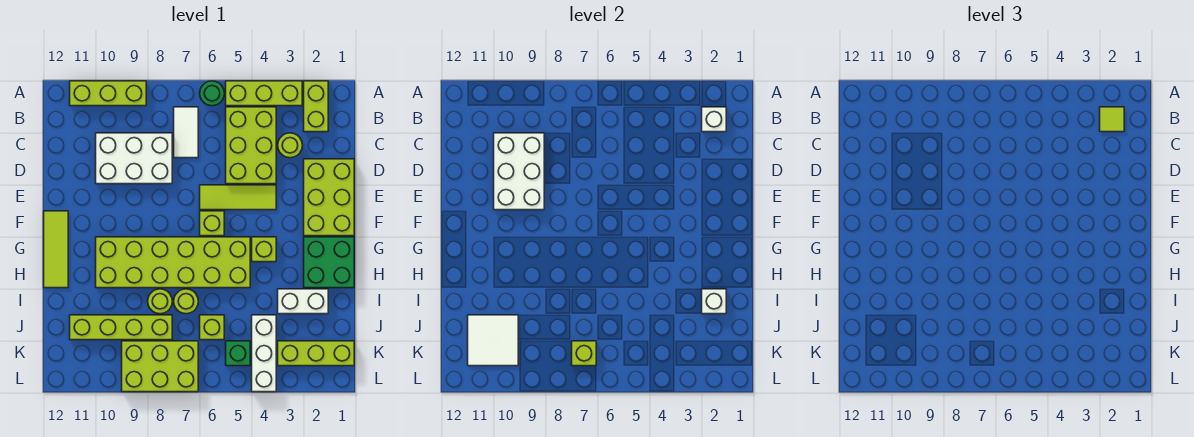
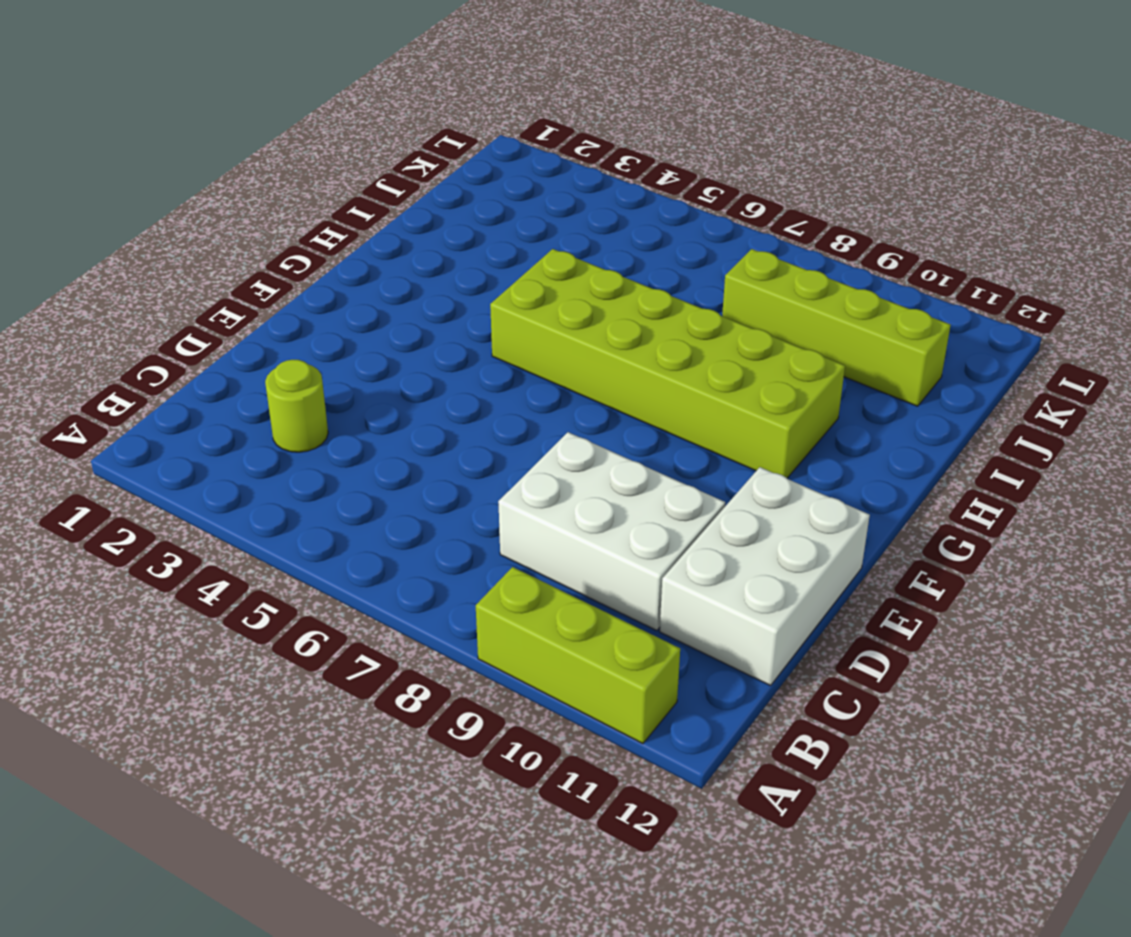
white brick C11:E12 level 1 -> white brick C9:E10 level 2
none -> lime brick A2:B2 level 1
none -> lime brick A3:A5 level 1
none -> green round brick A6 level 1
none -> lime brick B4:D5 level 1

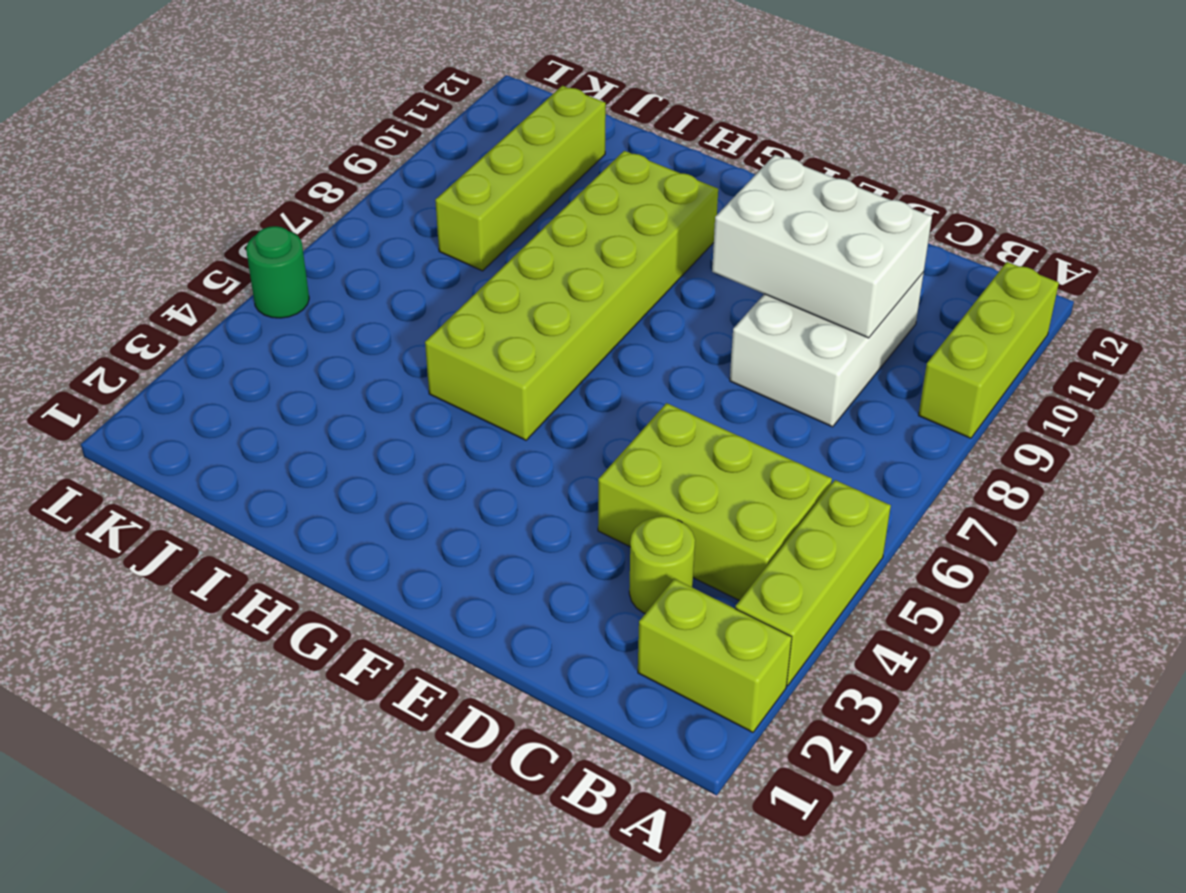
green round brick L5 level 1 -> green round brick A6 level 1
none -> white tile B7:C7 level 1
none -> lime brick D1:F2 level 1
none -> lime tile E4:E6 level 1
none -> lime brick F6 level 1

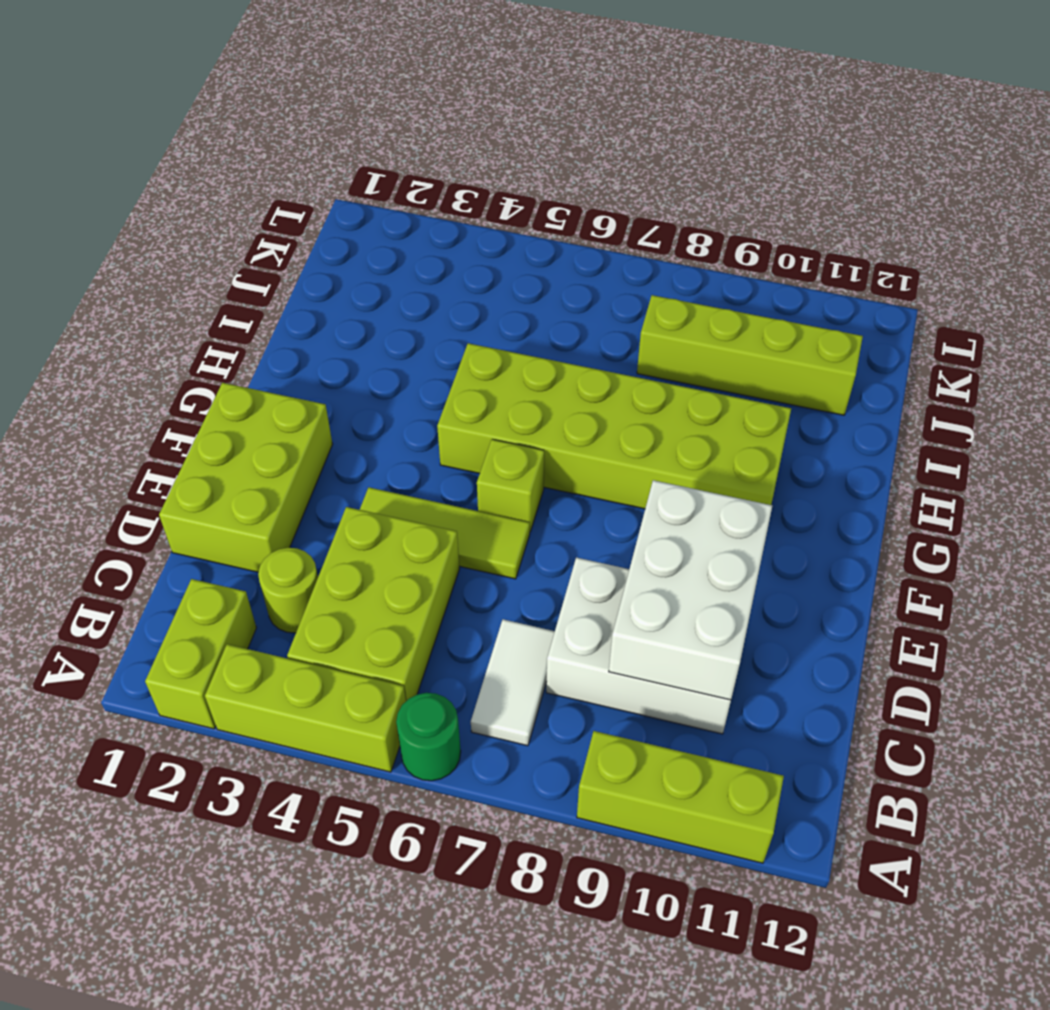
none -> lime tile F12:H12 level 1
none -> green brick G1:H2 level 1
none -> lime brick G4 level 1
none -> white brick I2:I3 level 1

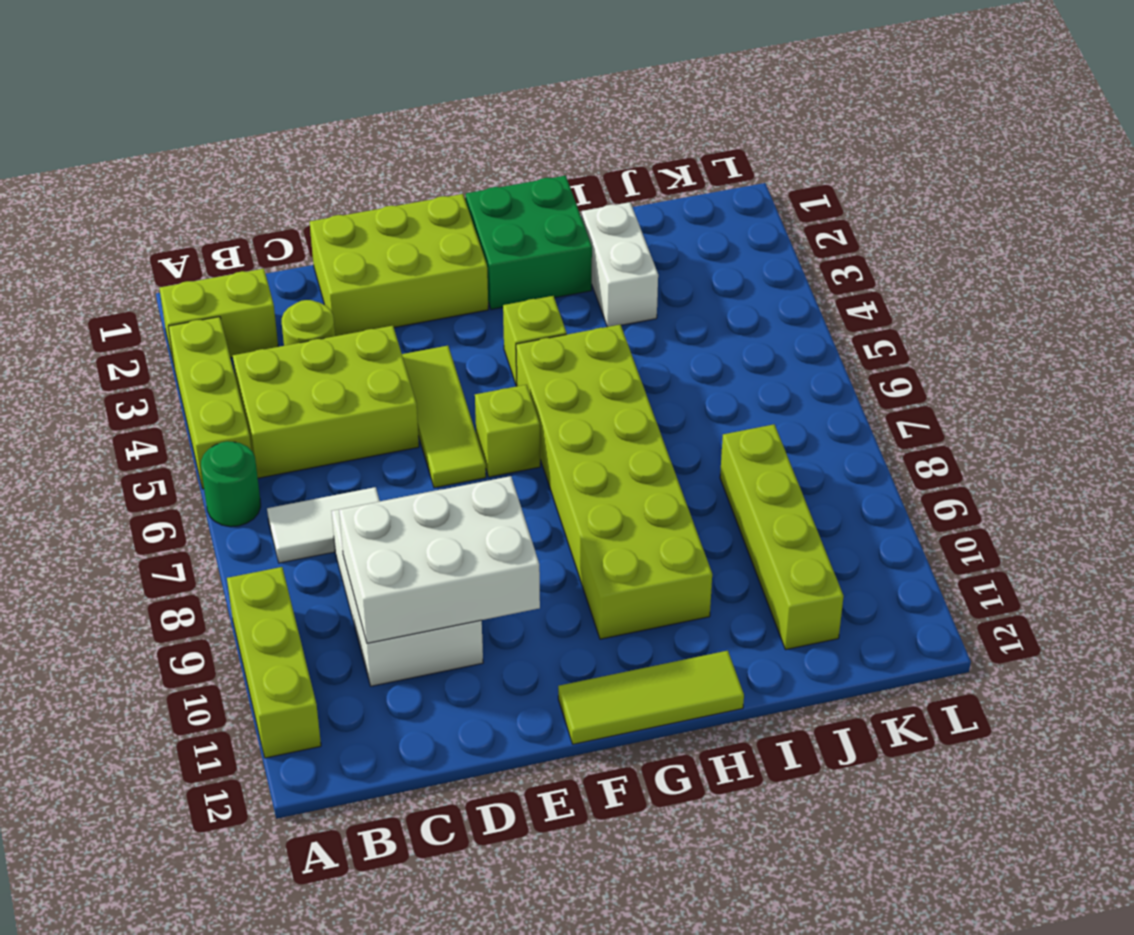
none -> lime round brick I7 level 1
none -> lime round brick I8 level 1
none -> white brick J4:L4 level 1
none -> lime brick J6 level 1

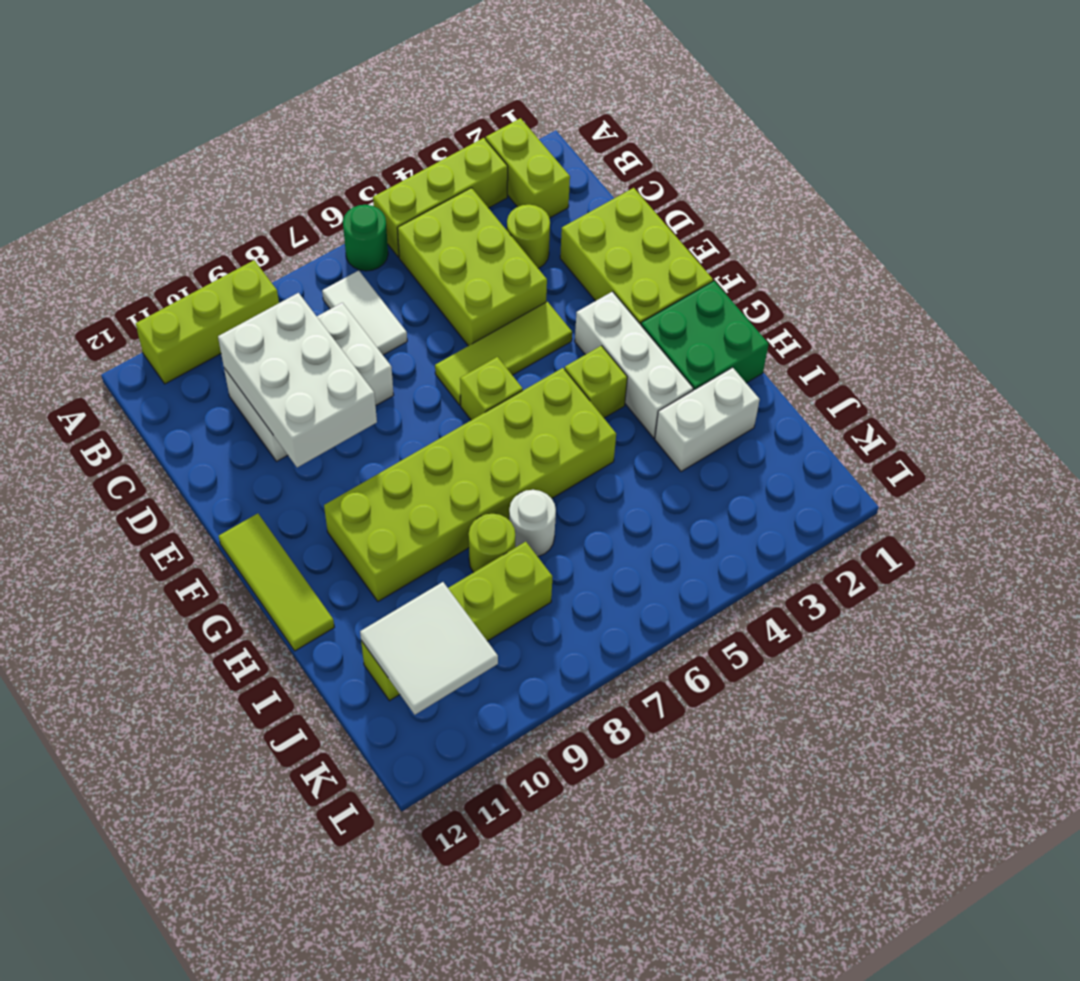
white brick F3:H3 level 1 -> white brick J4:L4 level 1
white round brick I7 level 1 -> lime round brick I7 level 1
none -> lime brick J6 level 1
none -> lime brick K1:K3 level 1
none -> green brick K5 level 1
none -> lime brick K7:L9 level 1

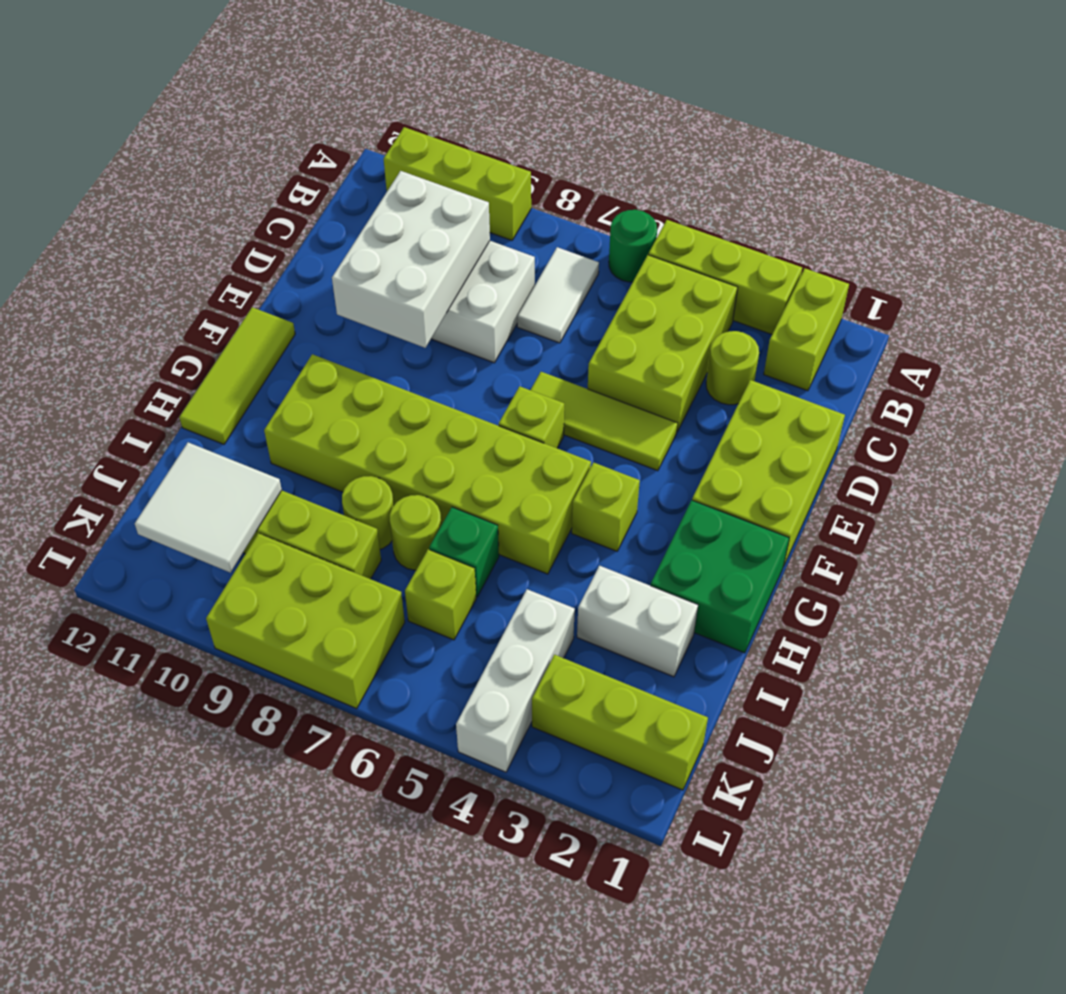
green brick I6 level 1 -> green brick K5 level 1
none -> white brick B2 level 2
none -> white brick I2 level 2
none -> lime brick K7 level 2
none -> lime tile B2 level 3

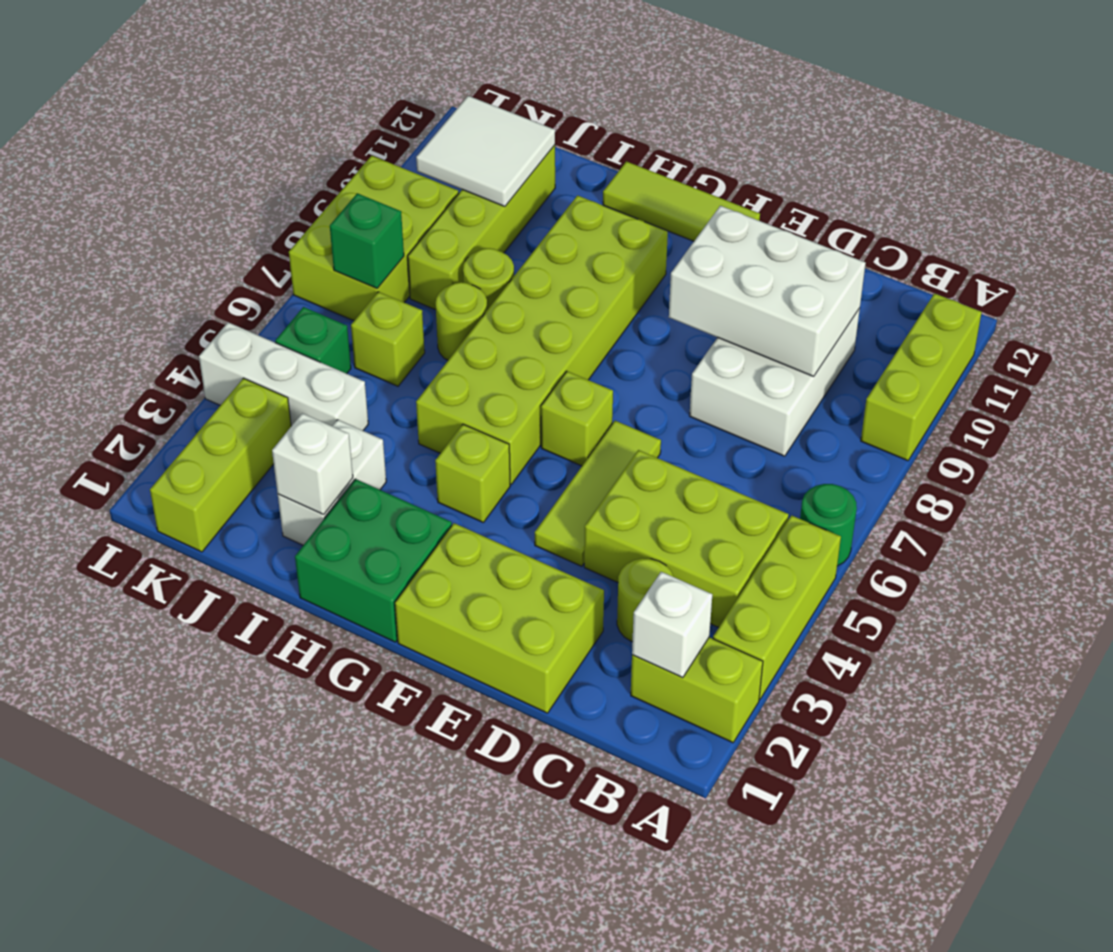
green brick K7 level 2 -> lime brick K7 level 2
none -> white tile B7:C7 level 1
none -> lime tile B2 level 3

